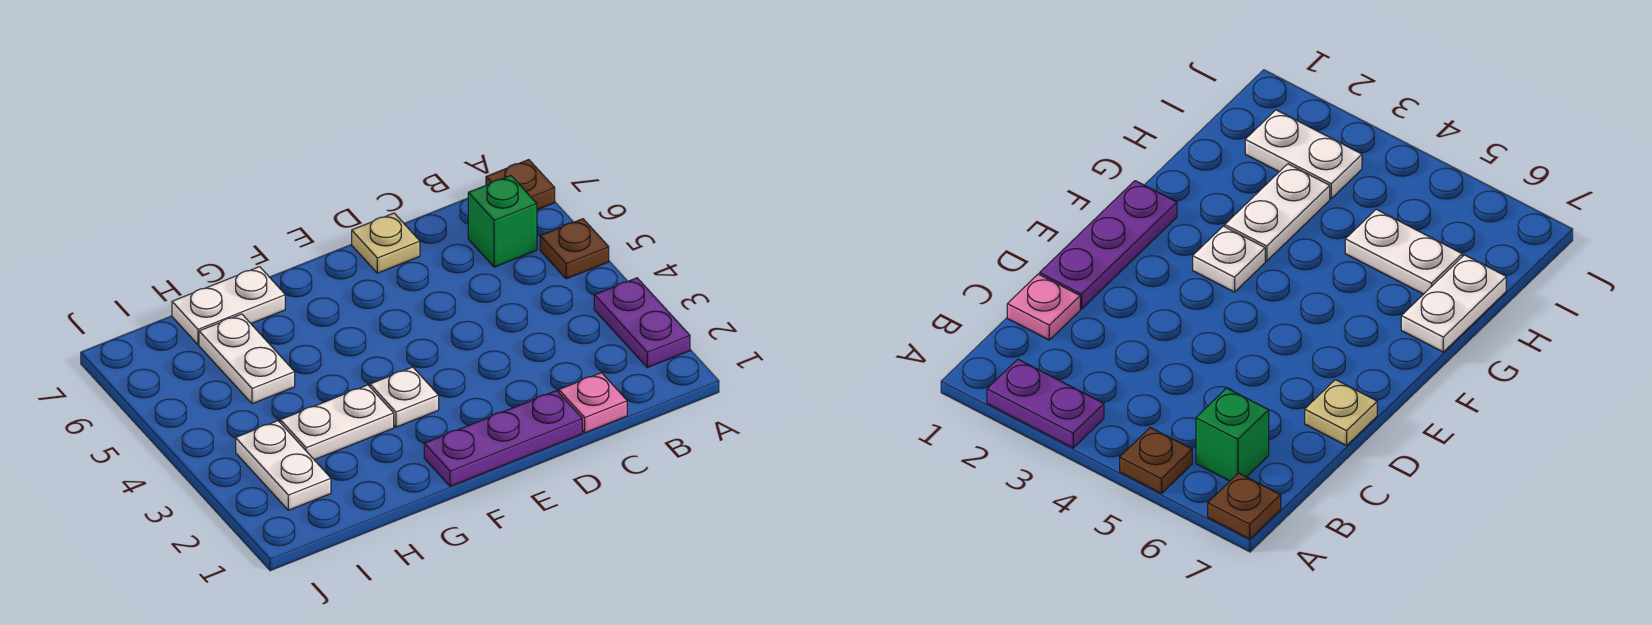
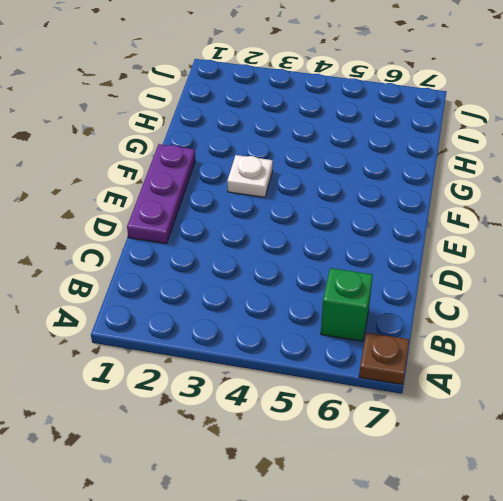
none -> purple plate A2:A3 level 1
none -> brown plate A5 level 1
none -> pink plate C1 level 1

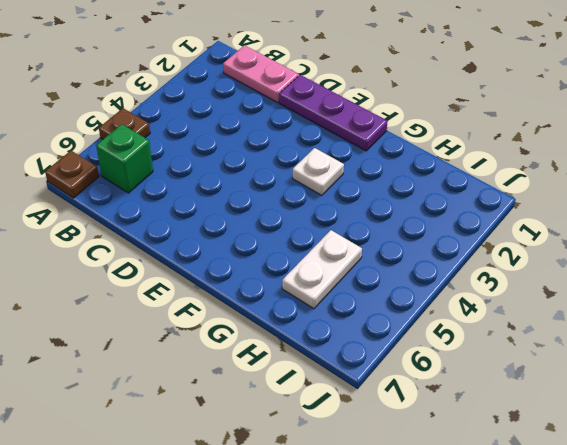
pink plate B1:C1 level 1 -> pink plate C1 level 1
none -> purple plate A2:A3 level 1
none -> tan plate D7 level 1
none -> white plate G3:H3 level 1

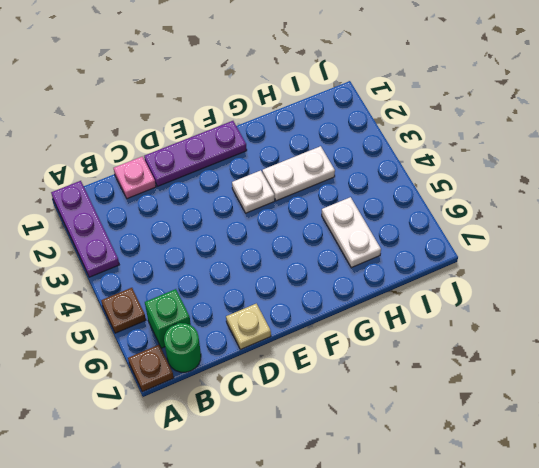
purple plate A1:A3 level 1 -> purple plate A2:A3 level 1
green round brick B7 level 1 -> none
none -> white plate G7:H7 level 1
none -> white plate I2:I3 level 1

